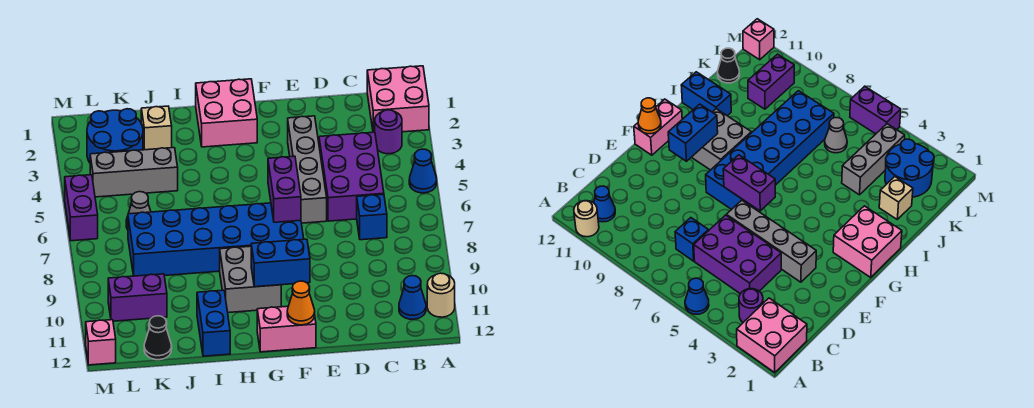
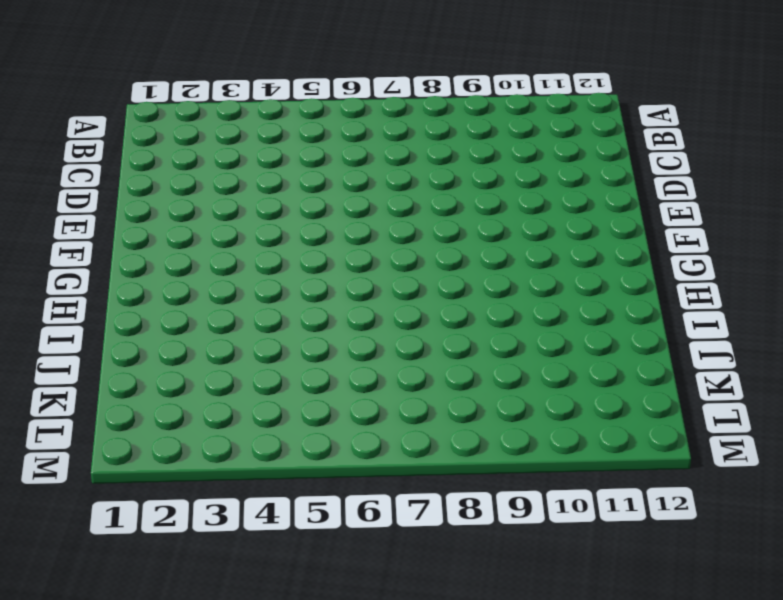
none -> pink brick A1:B2 level 1
none -> blue cone A5 level 1
none -> tan round brick A11 level 1

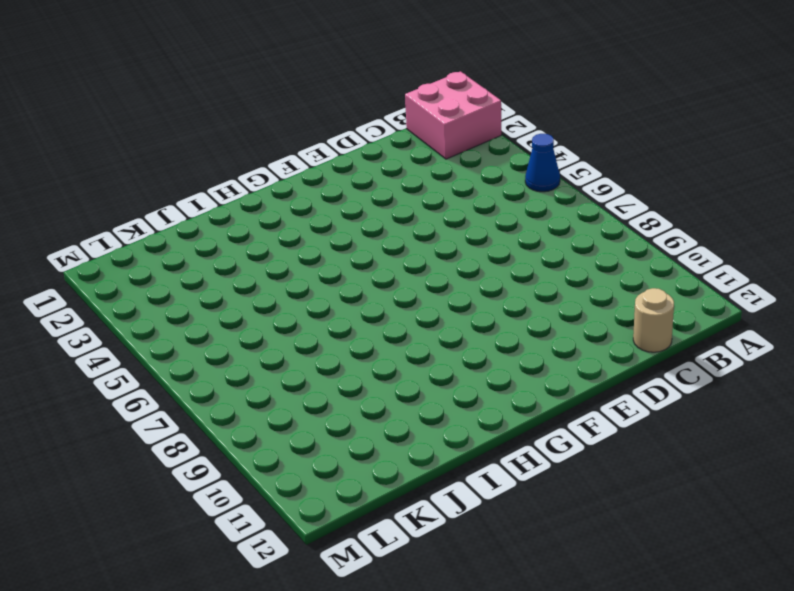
tan round brick C12 level 1 -> tan round brick A11 level 1
none -> purple round brick B3 level 1
none -> blue cone B11 level 1
none -> purple brick C4:D6 level 1

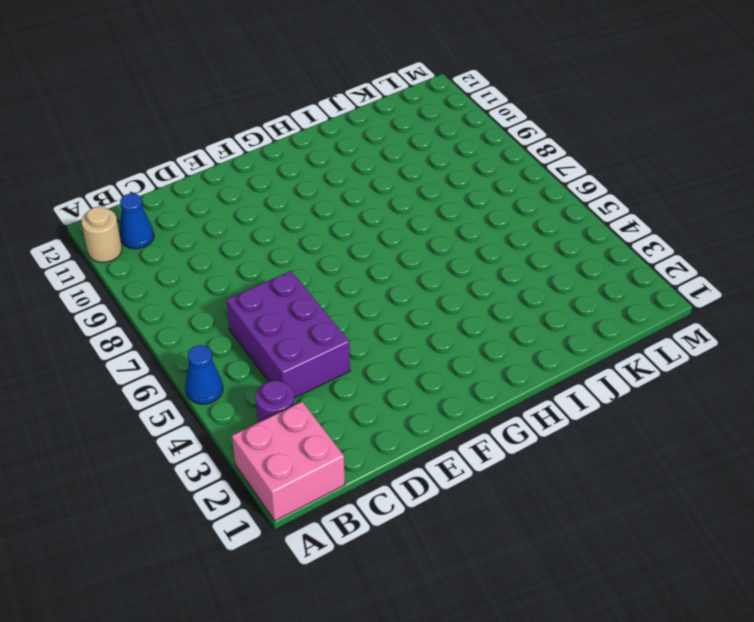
none -> blue brick C7 level 1
none -> grey brick E3:E6 level 1
none -> blue brick F7:K8 level 1

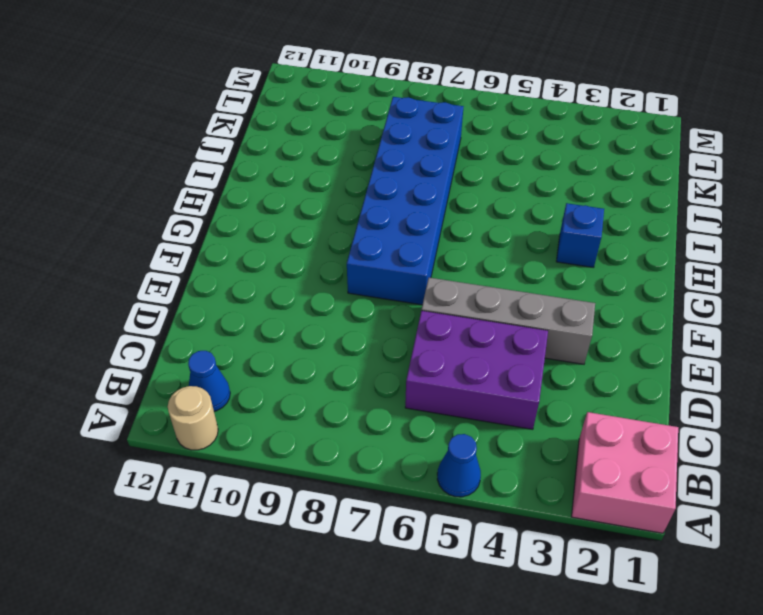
blue brick H3 level 1 -> blue brick C7 level 1
none -> purple round brick B3 level 1
none -> pink brick F12:G12 level 1
none -> pink brick G1:H2 level 1

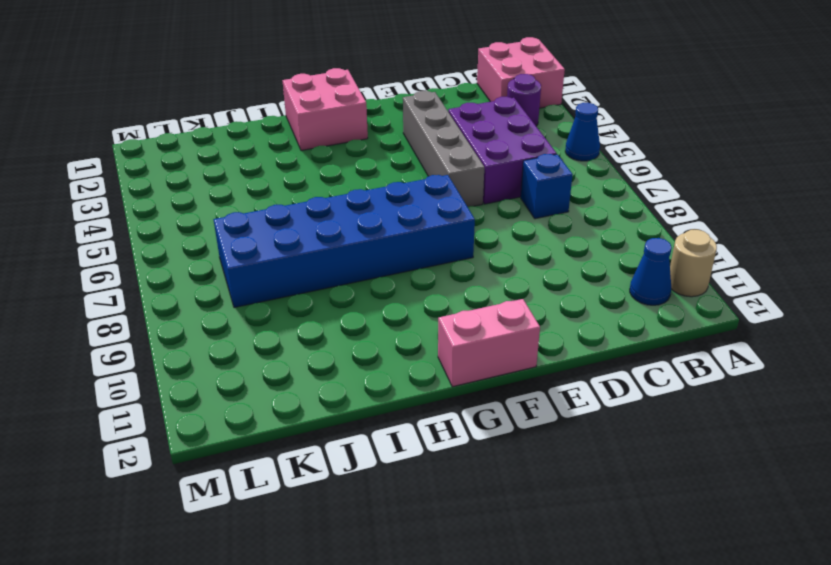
none -> grey brick G9:H10 level 1
none -> blue brick I11:I12 level 1
none -> tan brick J2 level 1

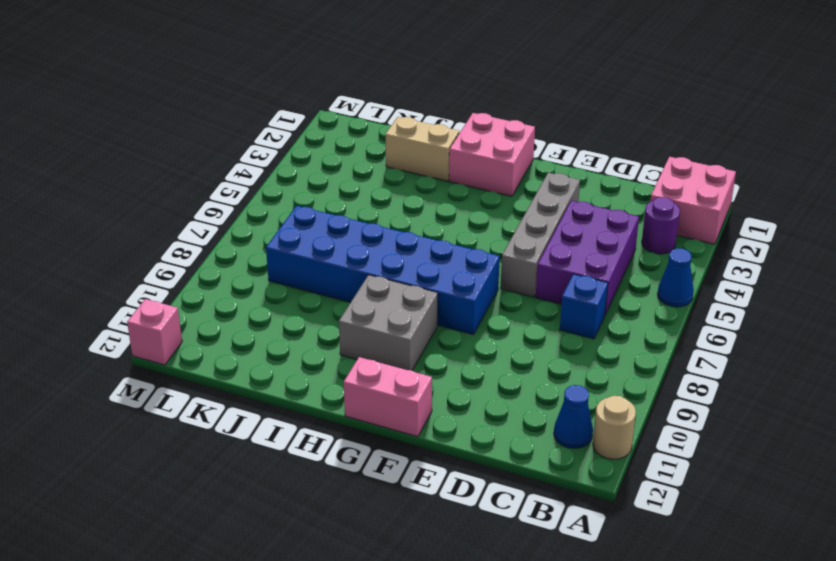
tan brick I2:J2 level 1 -> tan brick J2 level 1
none -> blue brick I11:I12 level 1
none -> grey brick J4:L4 level 1
none -> blue round brick K2:L3 level 1

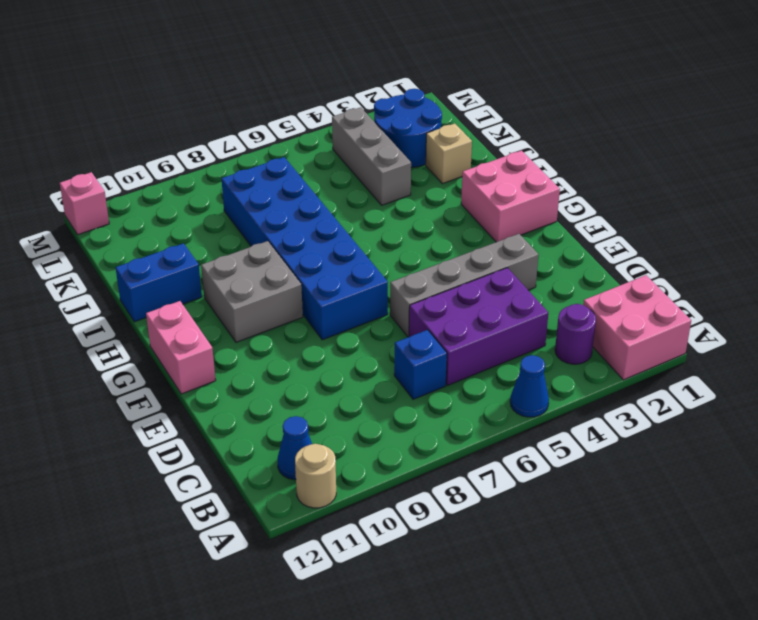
none -> grey cone K6 level 1
none -> purple brick K10:L10 level 1
none -> black cone K12 level 1

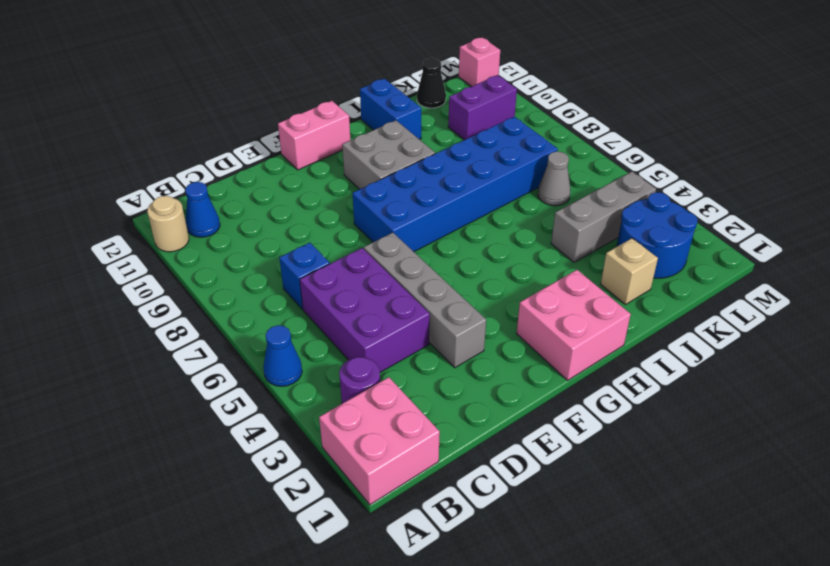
none -> purple brick M5:M6 level 1
none -> purple brick F6:F7 level 2
none -> blue brick F10:G10 level 2

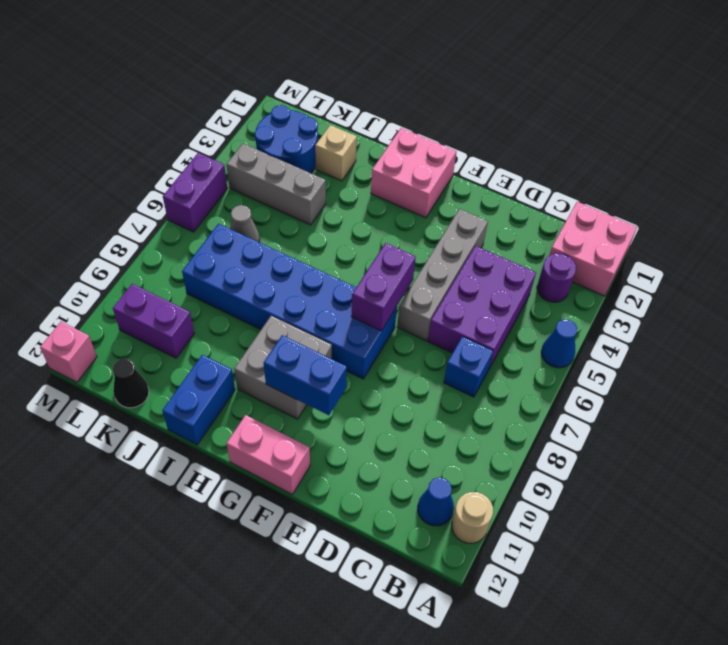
none -> orange cone F12 level 2

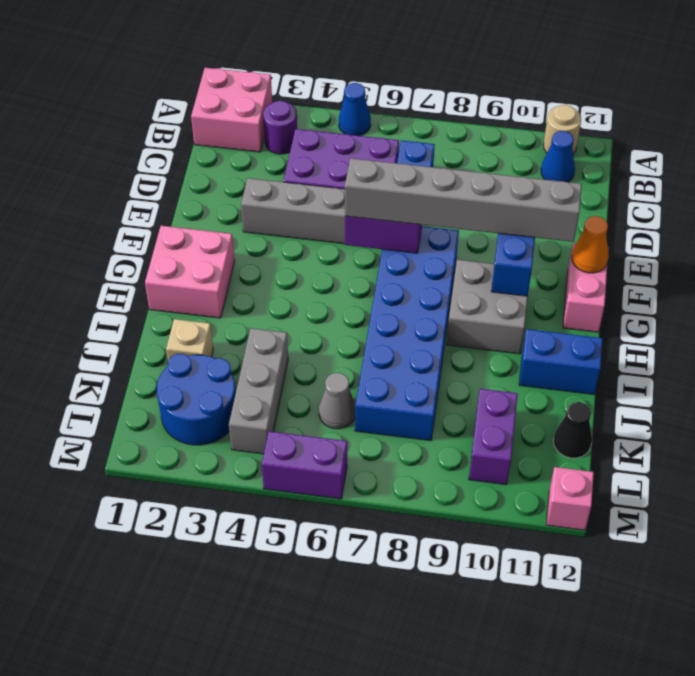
grey brick F6:F11 level 3 -> none

